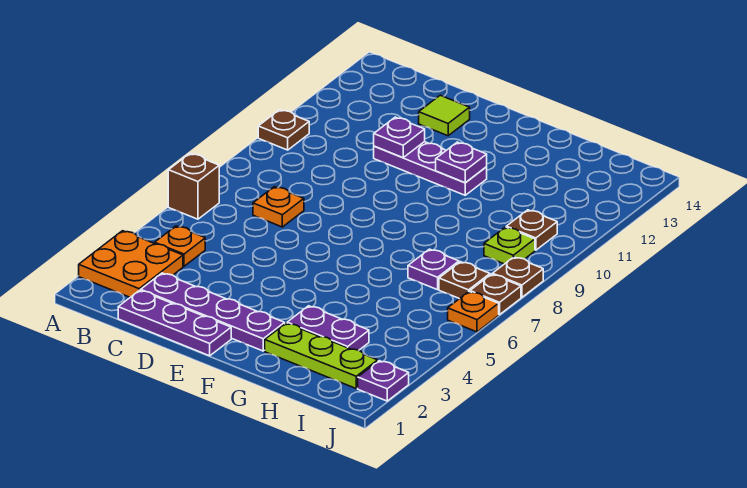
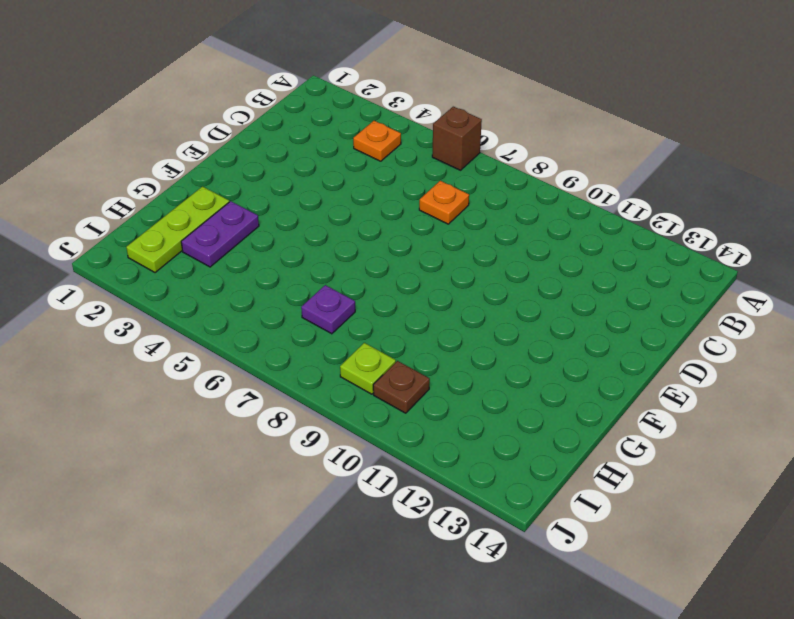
none -> orange plate A2:B3 level 1
none -> brown plate A10 level 1
none -> purple plate C1:E1 level 1

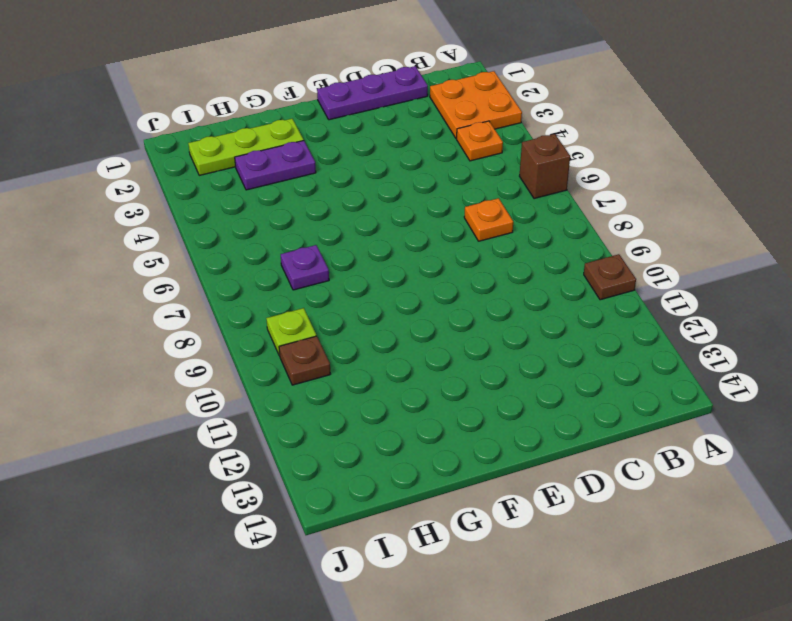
none -> purple plate C2:F2 level 1
none -> purple plate D11:F11 level 1
none -> lime tile D13 level 1

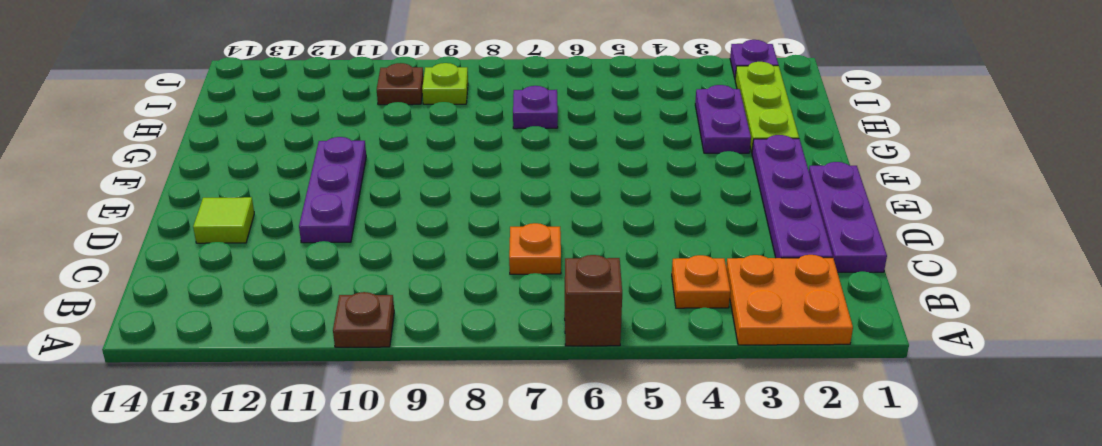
none -> brown plate I7 level 1
none -> orange plate J6 level 1
none -> brown plate J7 level 1

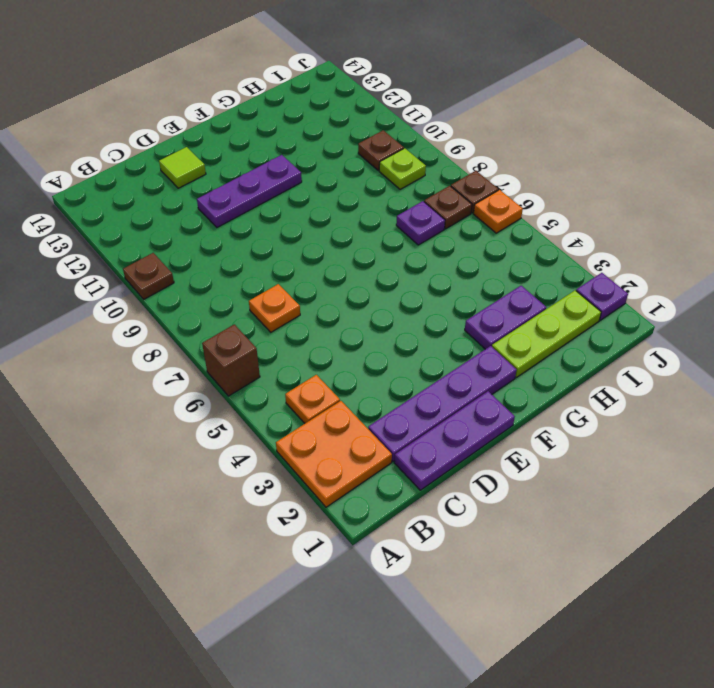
none -> brown plate J8 level 1
none -> purple plate D11 level 2
none -> purple plate F11 level 2

